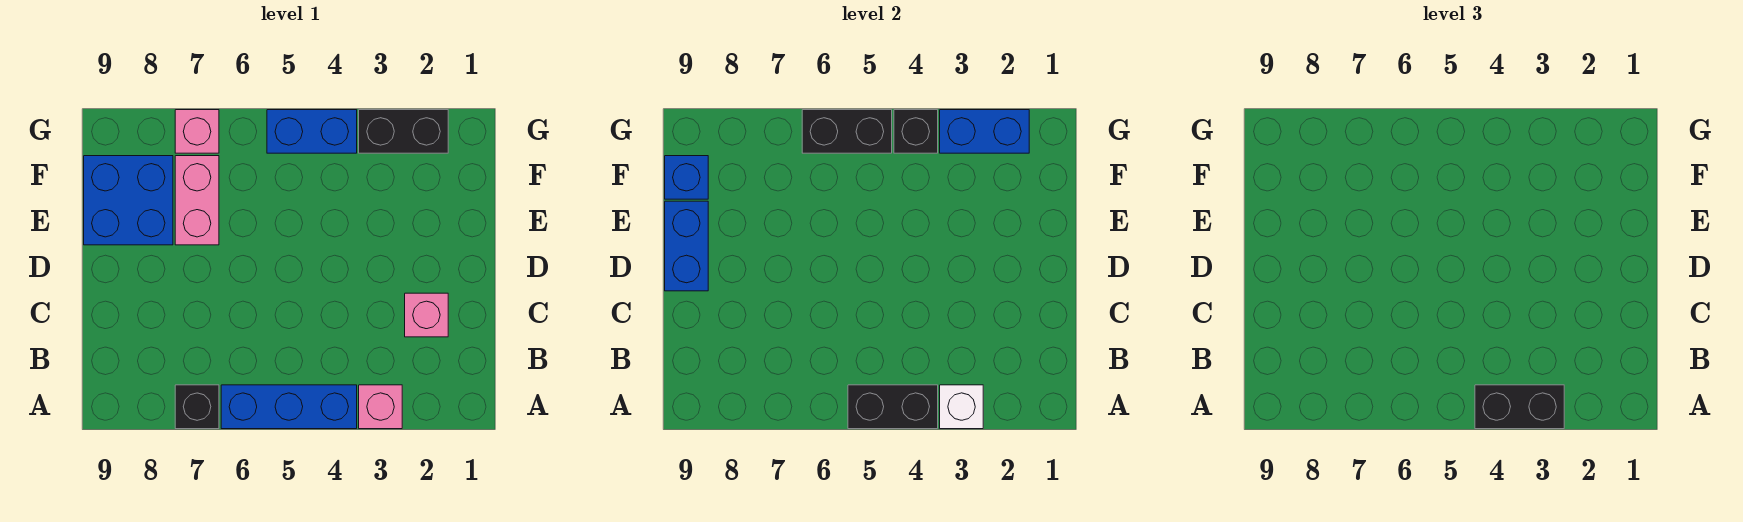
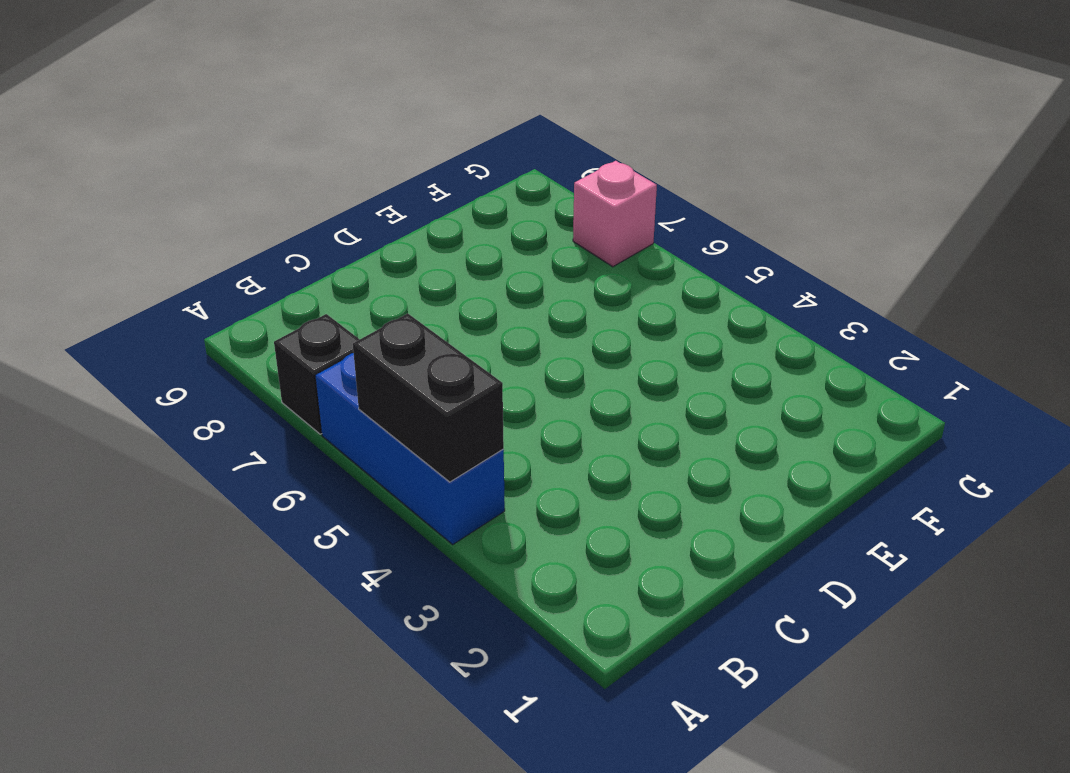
none -> pink brick A3 level 1
none -> pink brick C2 level 1
none -> pink brick E7:F7 level 1

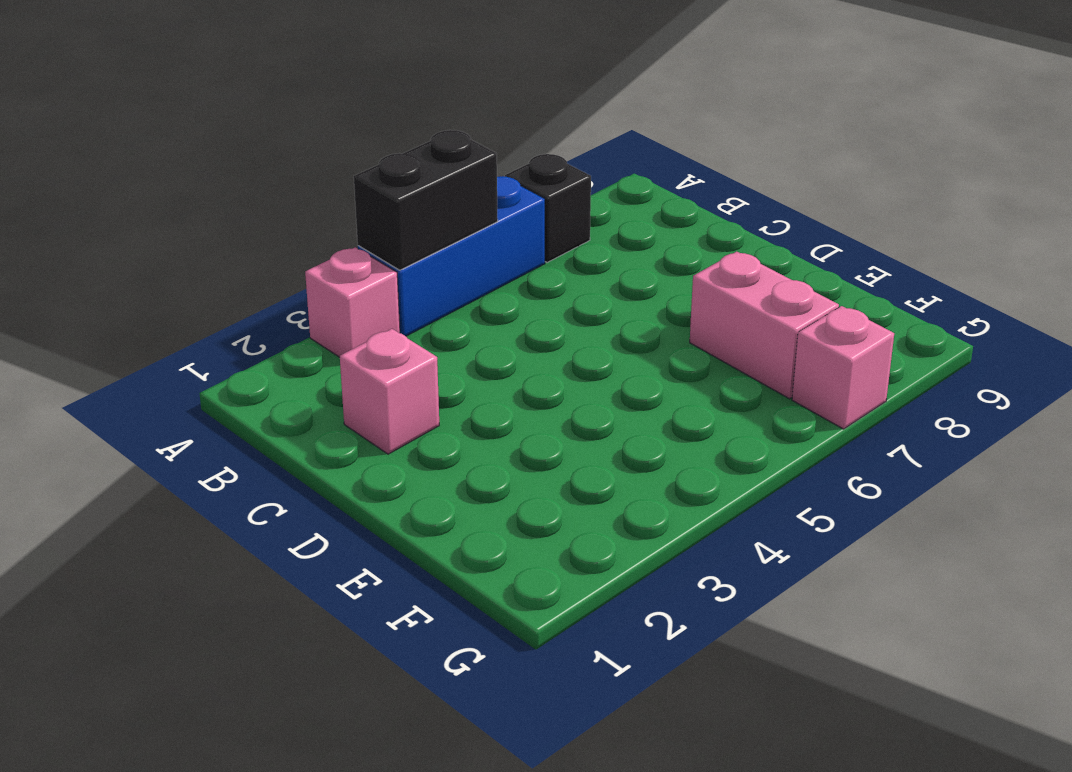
none -> blue brick E8:F9 level 1
none -> black brick G2:G3 level 1
none -> blue brick G4:G5 level 1

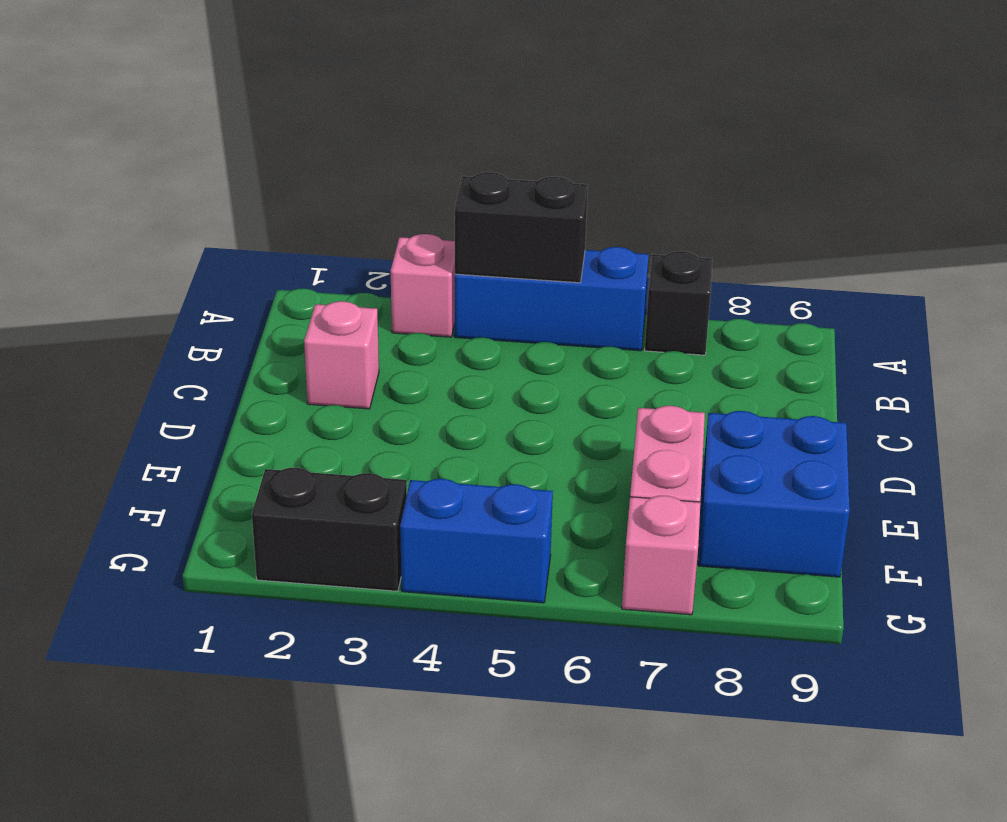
none -> white brick A3 level 2
none -> blue brick D9:E9 level 2
none -> blue brick F9 level 2

